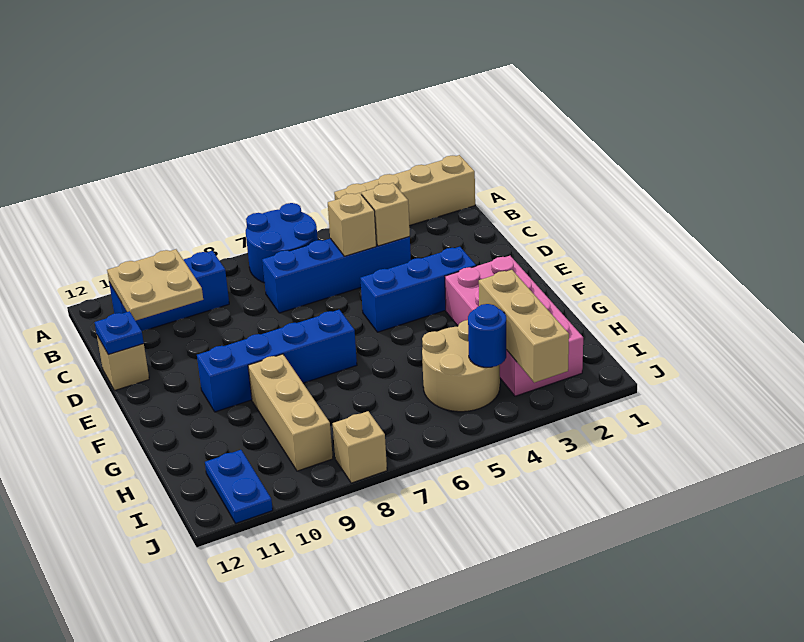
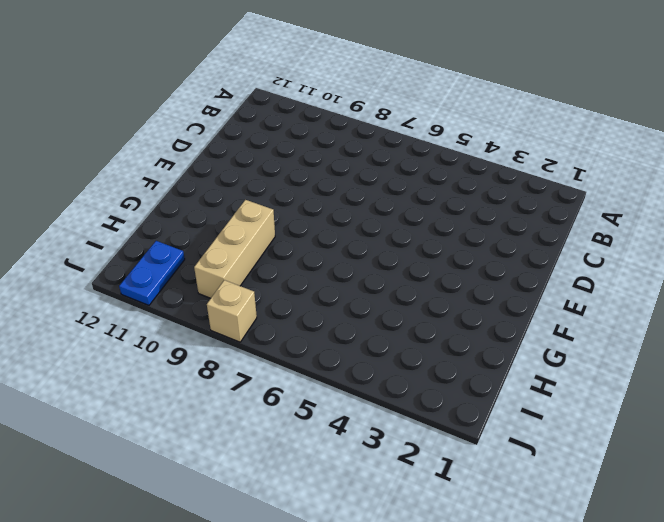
none -> tan brick A1:A4 level 1
none -> blue round brick A6:B7 level 1
none -> blue brick B9:B11 level 1

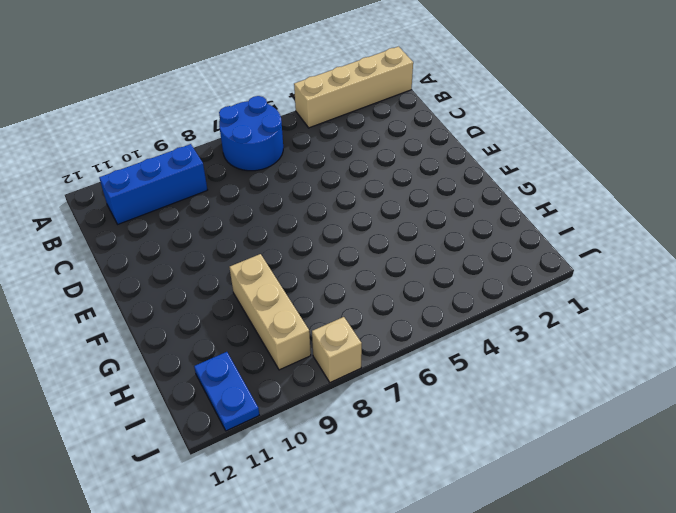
none -> blue brick C4:C7 level 1
none -> tan brick D12 level 1
none -> blue brick E3:E5 level 1

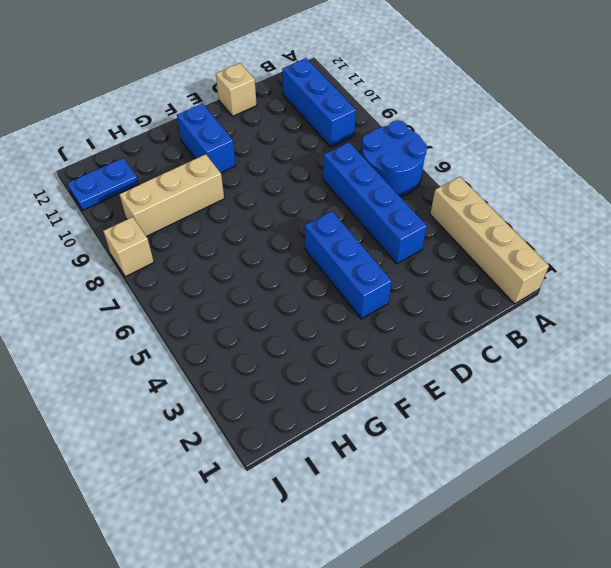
blue brick F10:F11 level 1 -> blue brick F7:F10 level 1
none -> pink brick F2:I3 level 1
none -> tan round brick H4:I5 level 1
none -> tan plate B10:C11 level 2

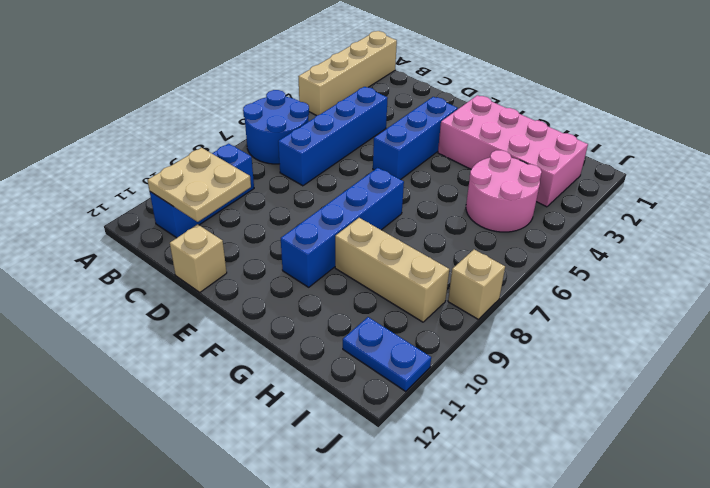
pink round brick H4:I5 level 1 -> tan round brick H4:I5 level 1
none -> tan brick C4 level 2
none -> tan brick C5 level 2
none -> blue plate D12 level 2

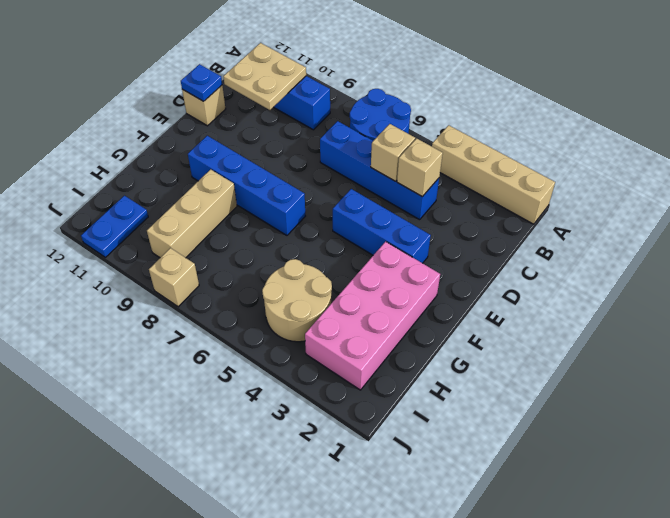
none -> tan brick H3:J3 level 2
none -> blue round brick I4 level 2

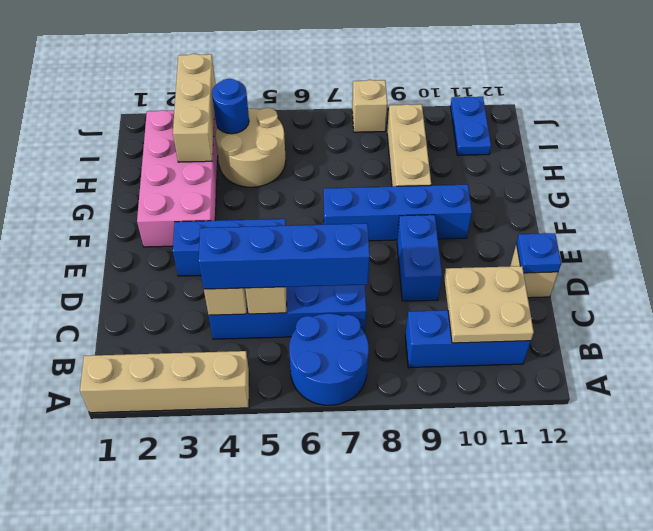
blue brick C4:C7 level 3 -> none
blue brick D9:E9 level 1 -> none

